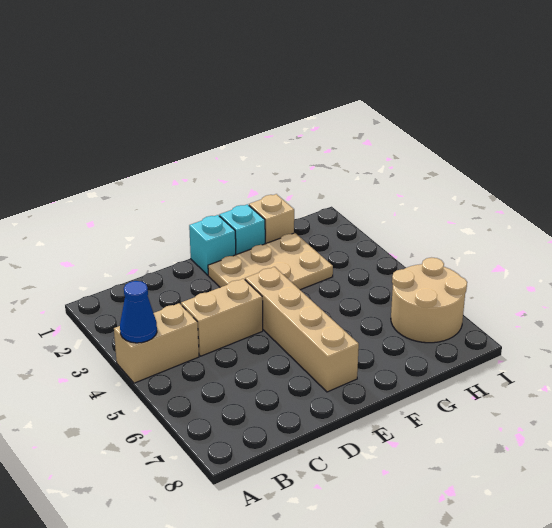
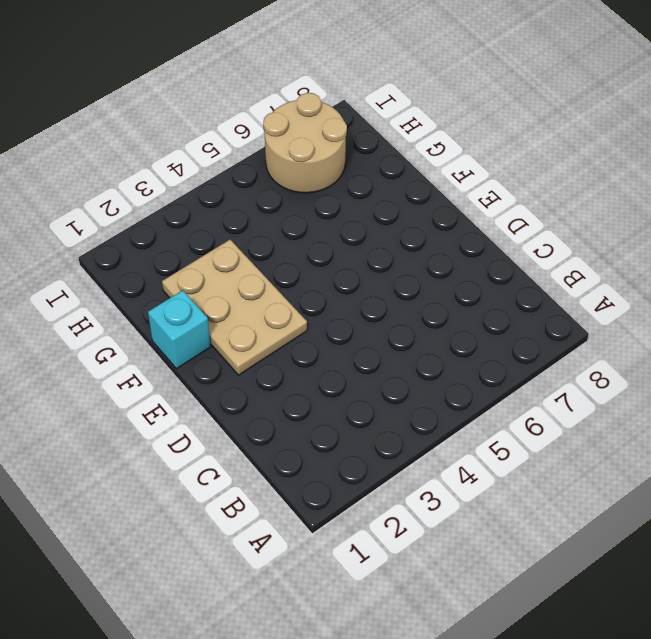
none -> tan brick A4:B4 level 1
none -> tan brick C4:D4 level 1

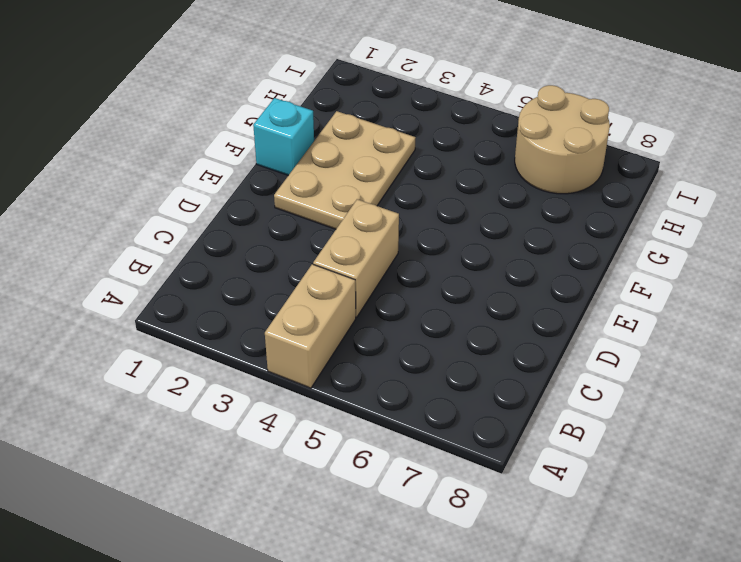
none -> cyan brick E1 level 1
none -> tan brick E4:E7 level 1

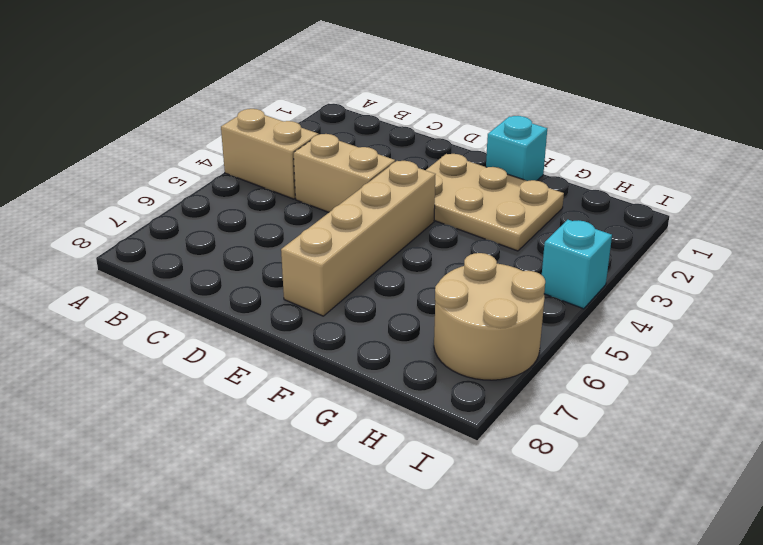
cyan brick I4 level 1 -> cyan brick E1 level 1
none -> tan brick G1 level 1
none -> blue cone A4 level 2

